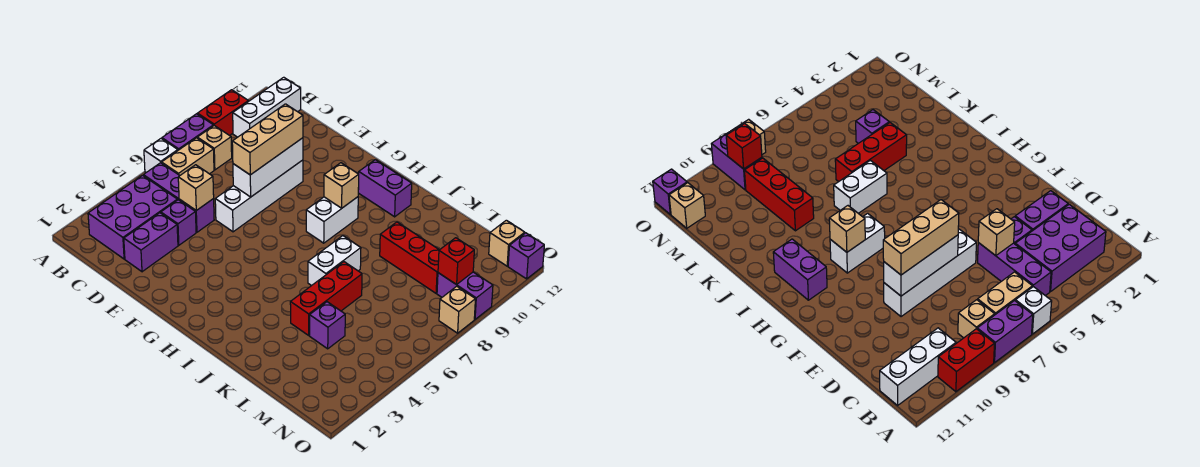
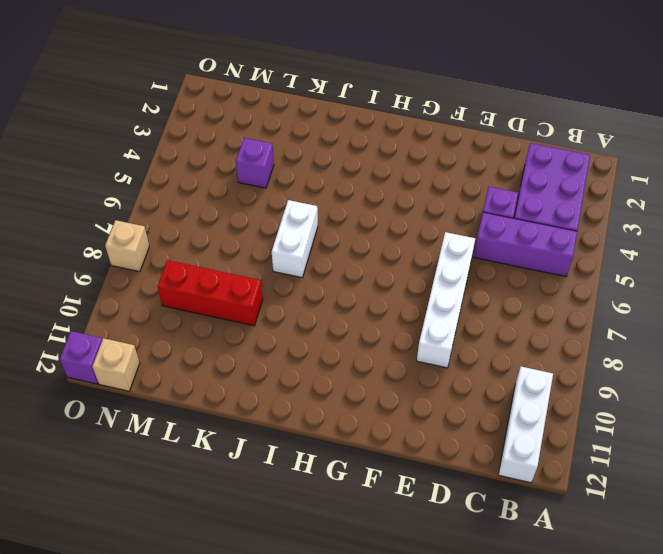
none -> white brick A6 level 1
none -> purple brick A7:A8 level 1
none -> red brick A9:A10 level 1

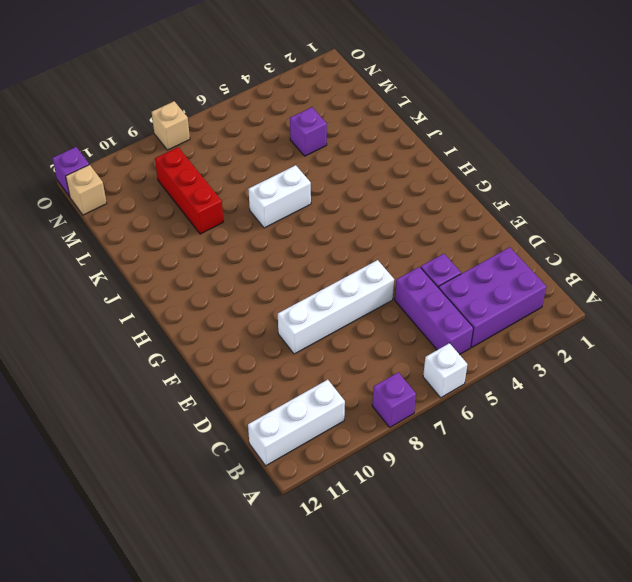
purple brick A8 level 1 -> purple brick A7:A8 level 1
none -> red brick A9:A10 level 1
none -> tan brick B6:B7 level 1
none -> tan brick B8 level 1

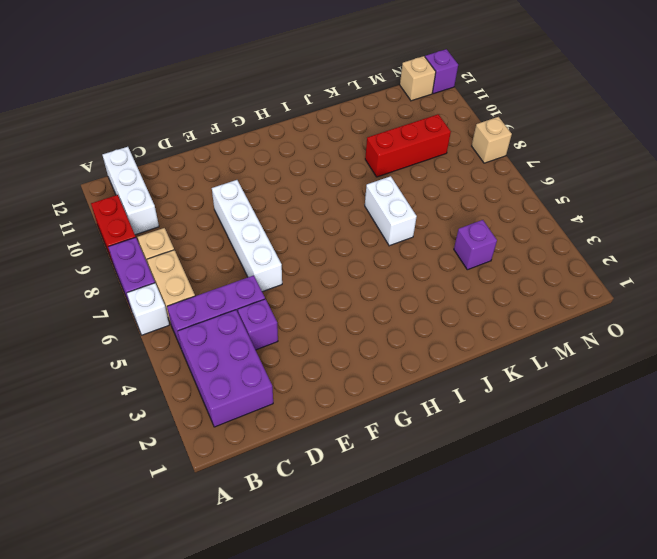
none -> purple brick D2:D3 level 1
none -> white brick H8:H9 level 1
none -> purple brick H11:I11 level 1

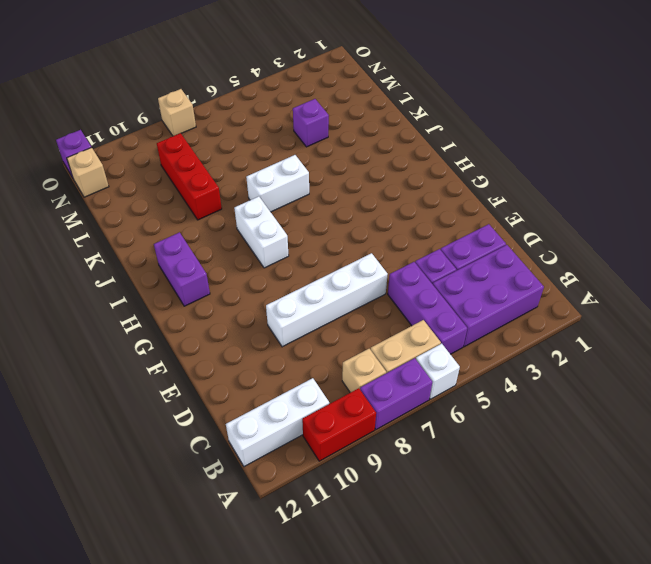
white brick H8:I8 level 1 -> white brick H8:H9 level 1
none -> red brick K4:K6 level 1
none -> purple brick N9:O9 level 1
none -> tan brick D5 level 2

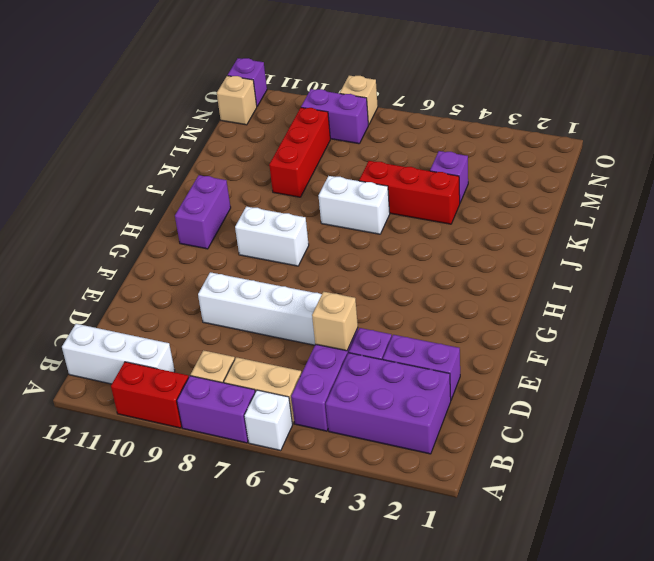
purple brick N8:N9 level 1 -> purple brick N9:O9 level 1
none -> white brick E7:E9 level 2
none -> tan brick H9 level 2
none -> red brick N9 level 2

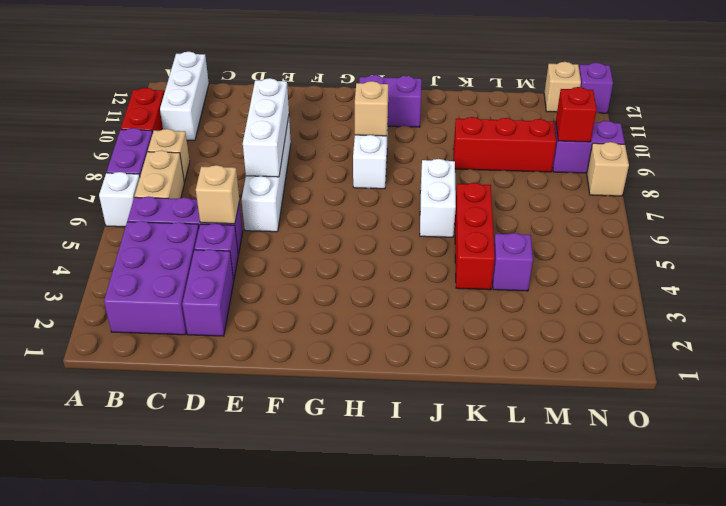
none -> tan brick E7:E9 level 3

